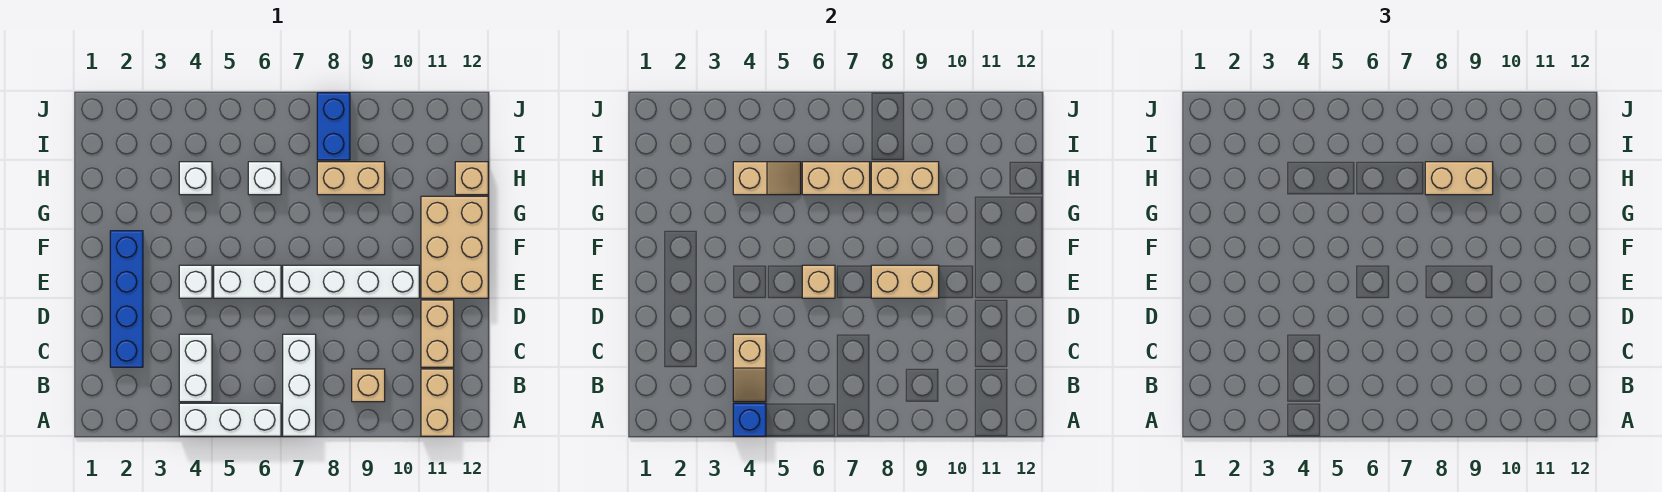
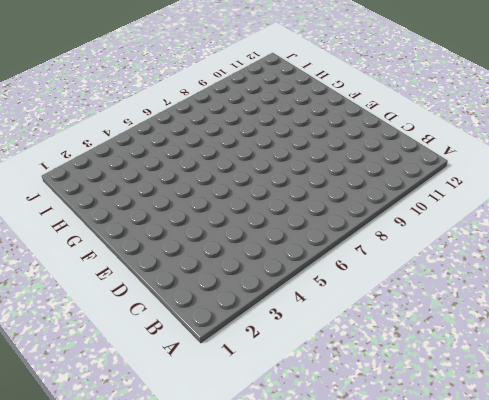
none -> white brick A4:A6 level 1
none -> white brick A7:C7 level 1
none -> tan brick A11:B11 level 1

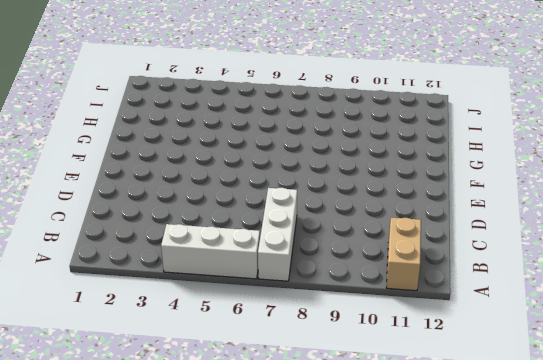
none -> white brick B4:C4 level 1
none -> tan brick B9 level 1
none -> blue brick C2:F2 level 1

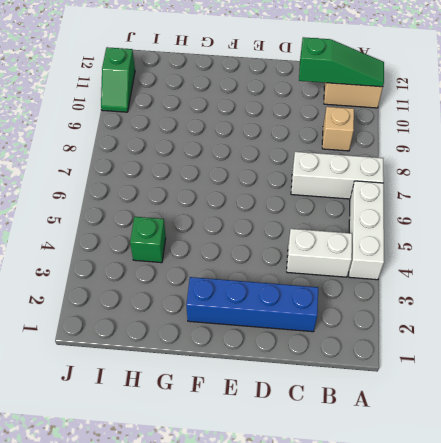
green slope A11:C11 level 2 top C -> none
green brick H4 level 1 -> white brick H4 level 1
green slope J10:J11 level 1 top 11 -> none
none -> tan brick C11:D11 level 1
none -> white brick E4 level 1
none -> white brick E5:E6 level 1

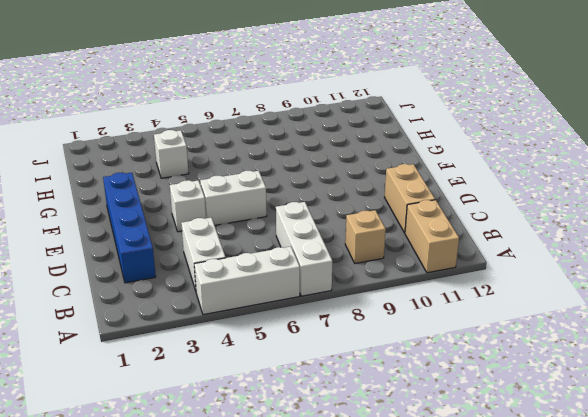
none -> white brick E7:E10 level 1
none -> tan brick E11:G12 level 1
none -> white brick H6 level 1

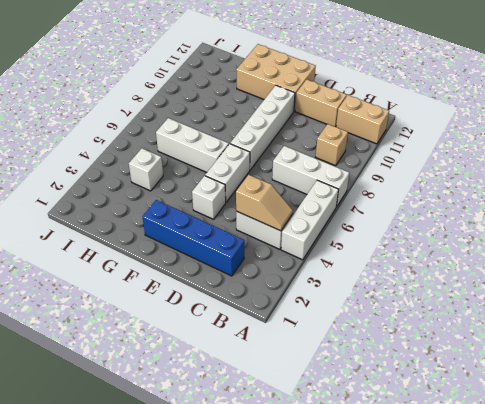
white brick F6:H6 level 1 -> white brick H6 level 1
none -> tan brick H8:H9 level 1
none -> tan brick H12 level 1
none -> blue brick I8:J8 level 1

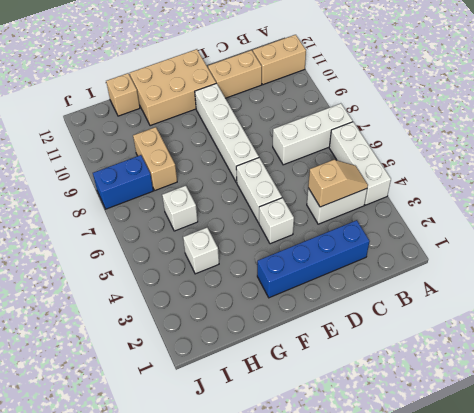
none -> tan brick B9 level 1
none -> blue brick A4 level 2
none -> tan brick E6 level 2

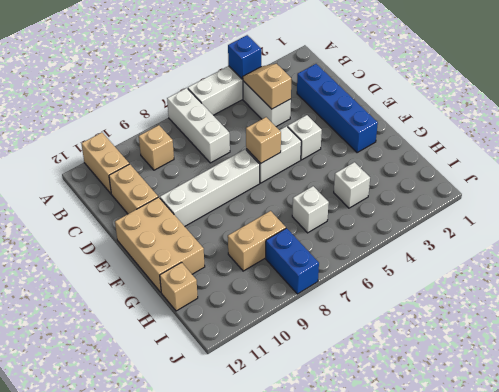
none -> tan brick E8:E9 level 2
none -> tan slope H4:H5 level 2 top 4
none -> tan brick H6:H7 level 2

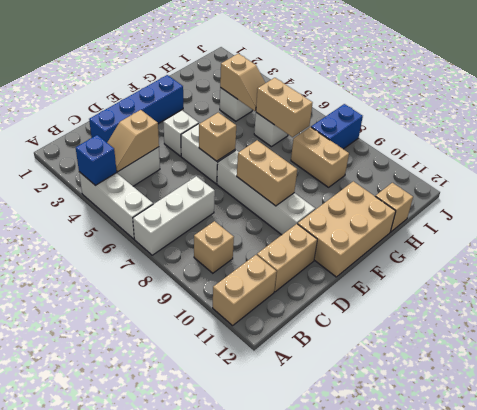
none -> tan brick H8:H9 level 2
none -> tan brick H8:H9 level 3

